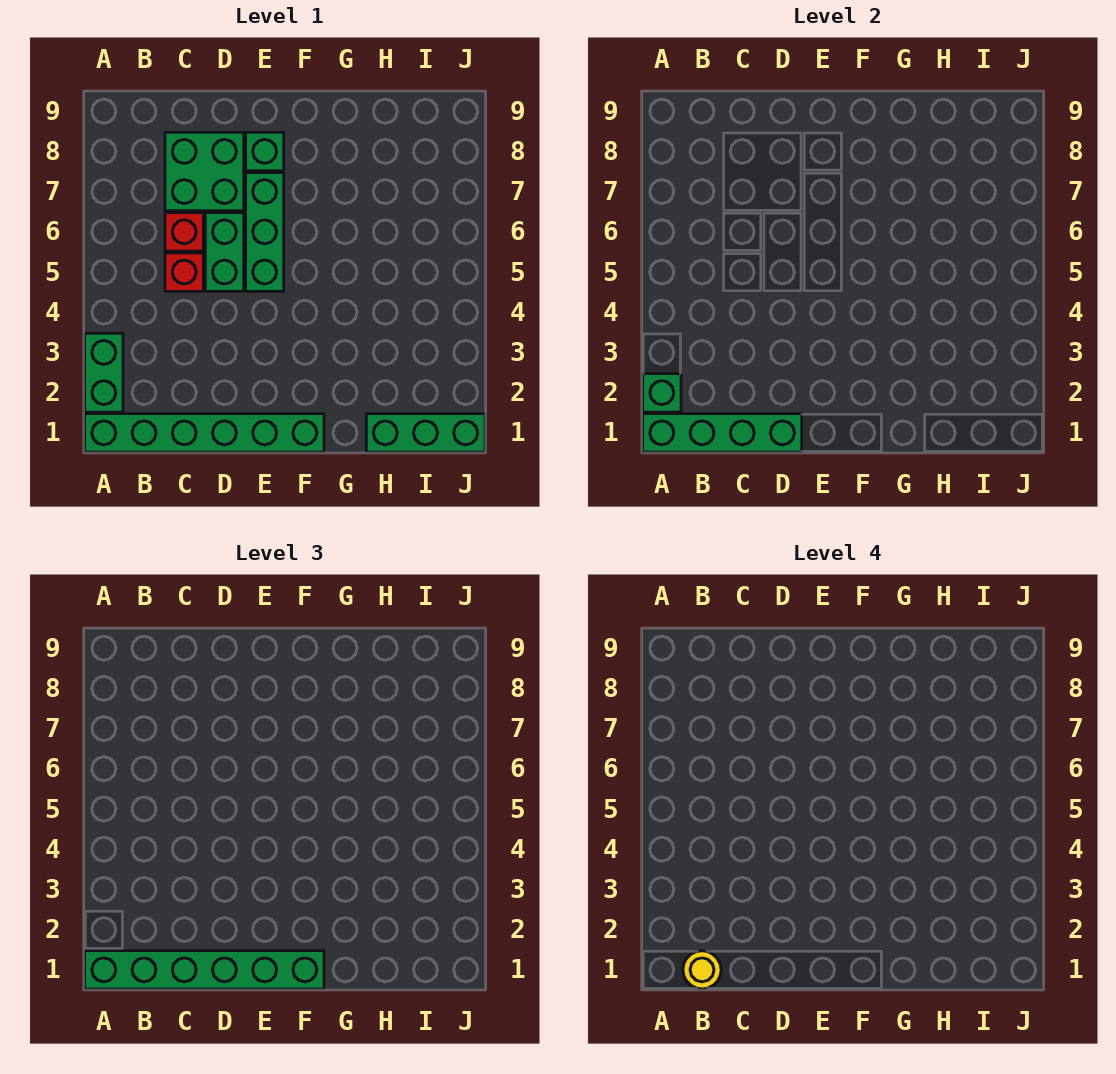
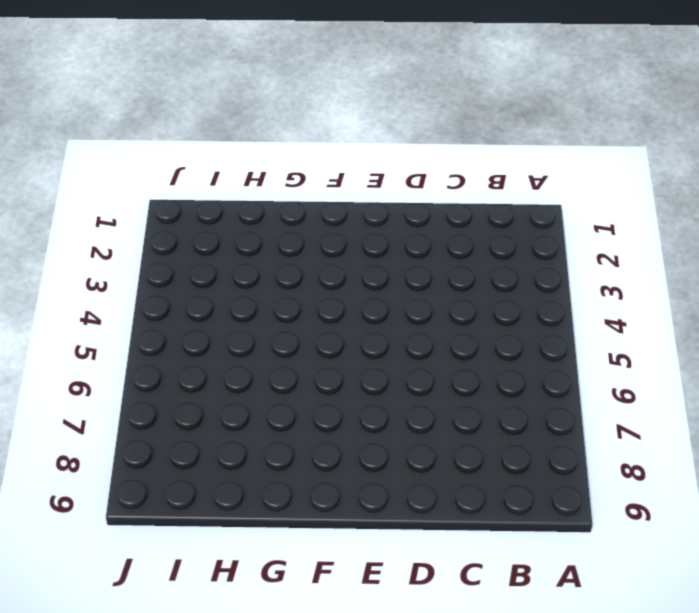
none -> green brick A1:F1 level 1
none -> green brick A2:A3 level 1
none -> red brick C5 level 1

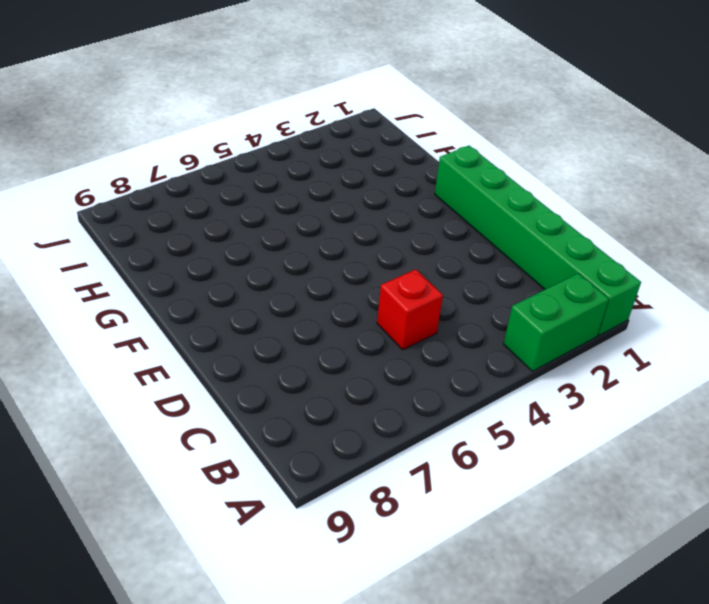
none -> red brick C6 level 1
none -> green brick C7:D8 level 1
none -> green brick D5:D6 level 1

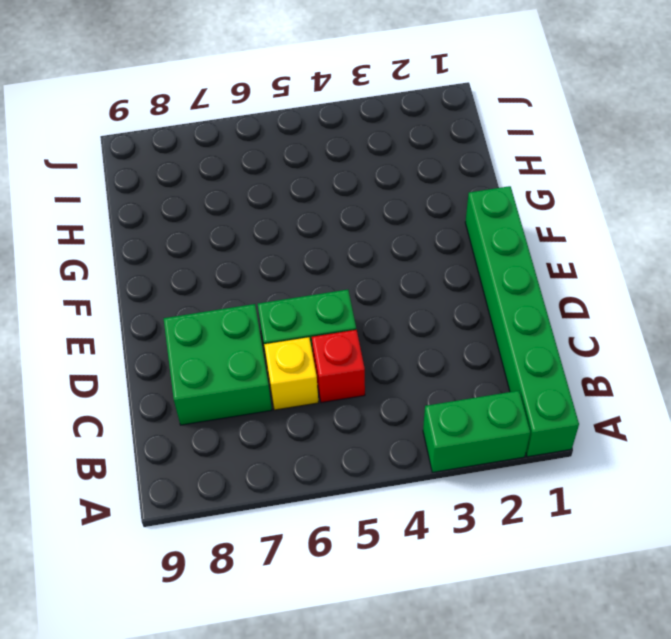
yellow brick C6 level 1 -> red brick C6 level 1
none -> green brick E5:E7 level 1
none -> green brick E8 level 1
none -> green brick H1:J1 level 1

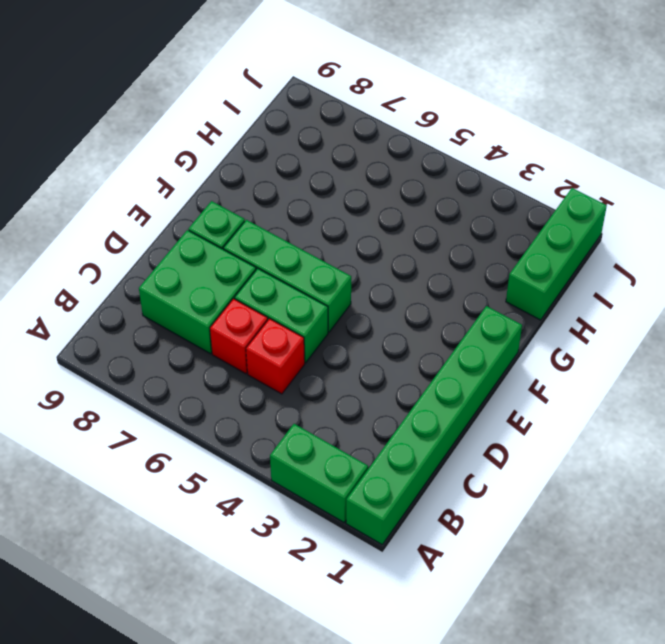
none -> green brick A1:D1 level 2
none -> green brick A2 level 2
none -> green brick A1:F1 level 3

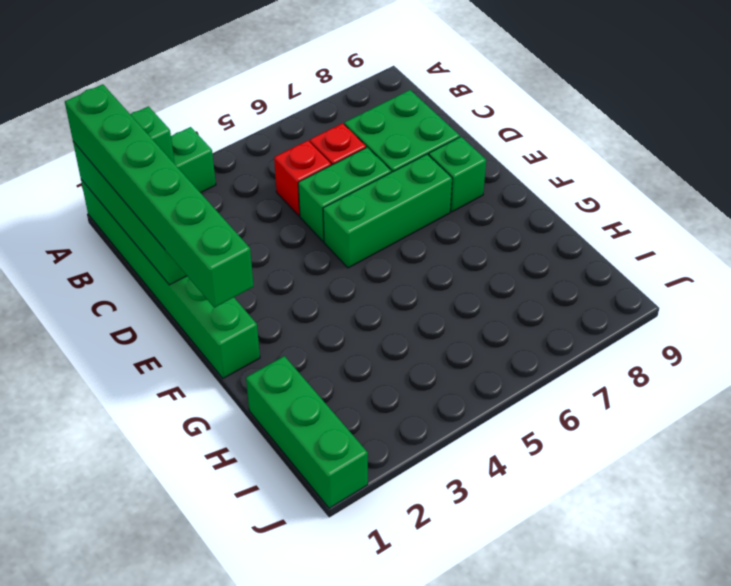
none -> yellow round brick B1 level 4

